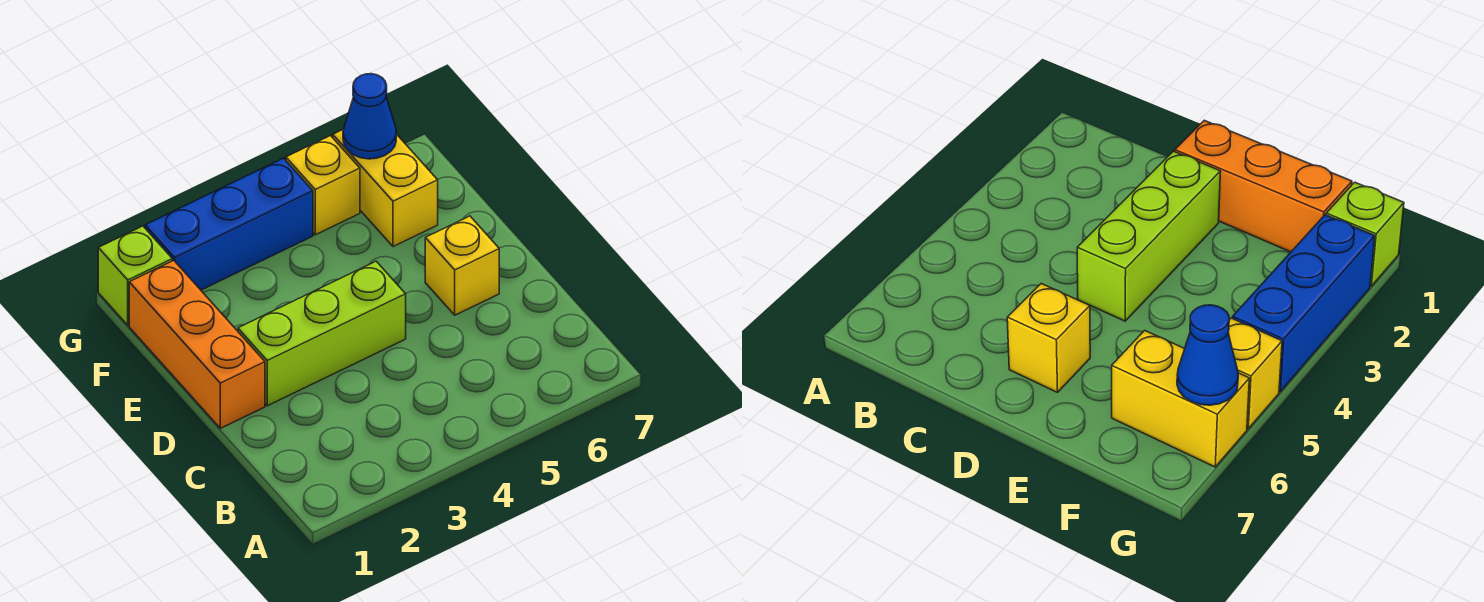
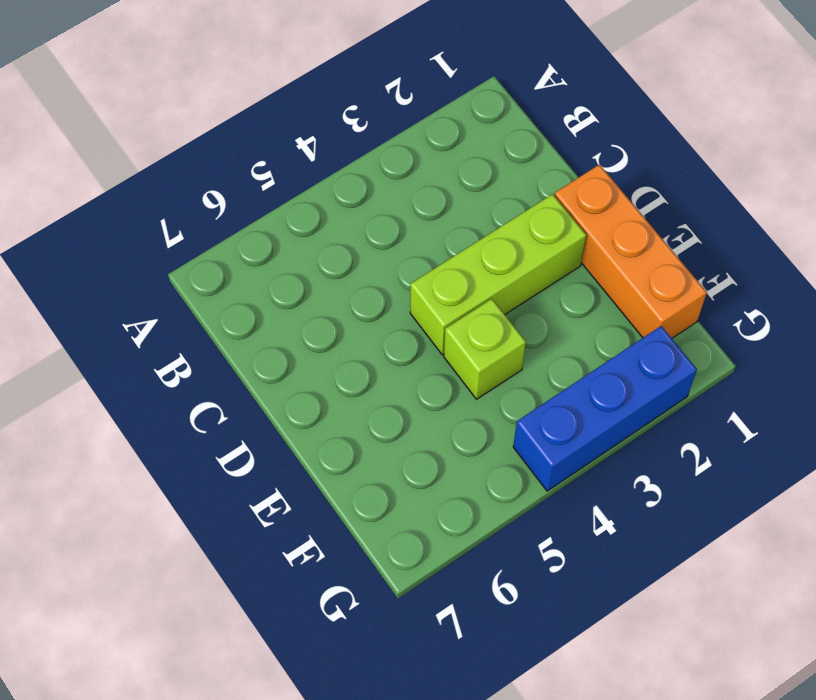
lime brick E4 level 1 -> lime brick G1 level 1
none -> yellow brick D6 level 1
none -> yellow brick F6:G6 level 1

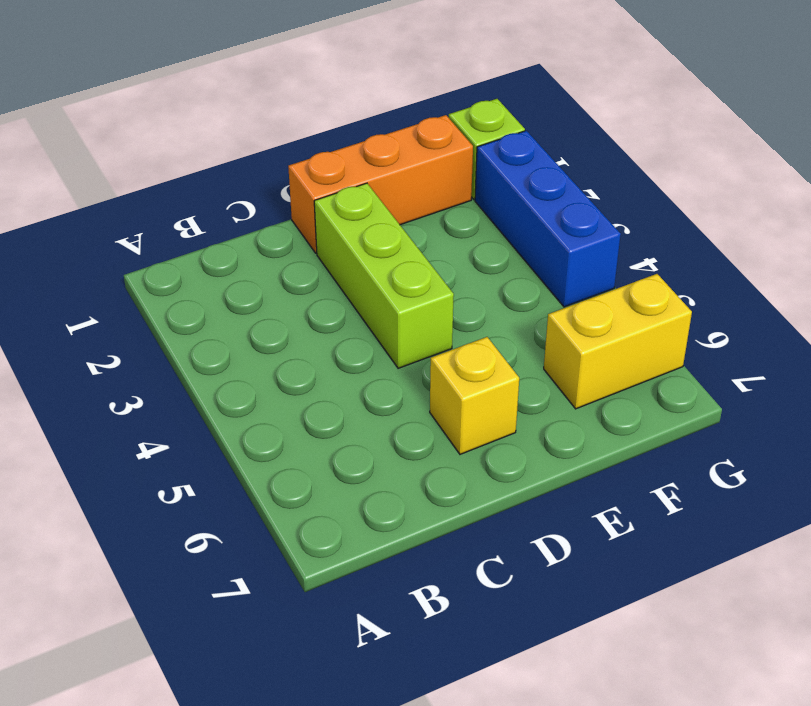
none -> yellow brick G5 level 1
none -> blue cone G6 level 2

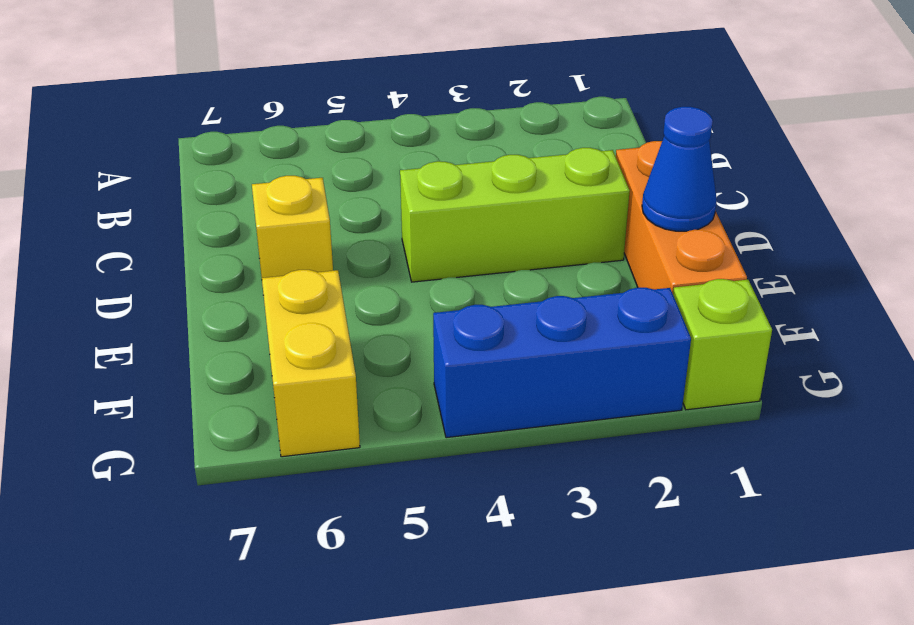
blue cone E1 level 2 -> blue cone G6 level 2
none -> yellow brick G5 level 1

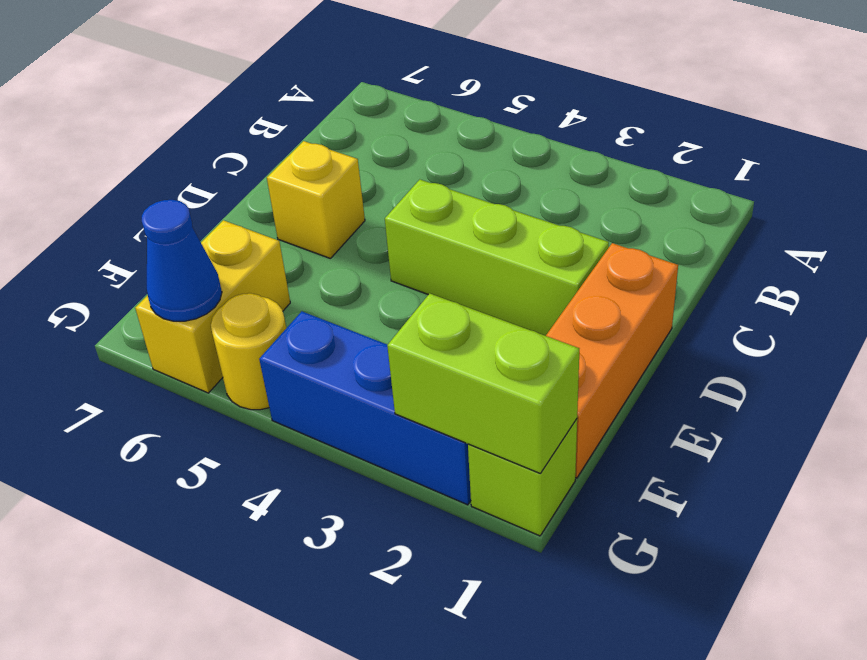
lime brick G1:G2 level 2 -> none
yellow round brick G5 level 1 -> yellow brick G5 level 1

